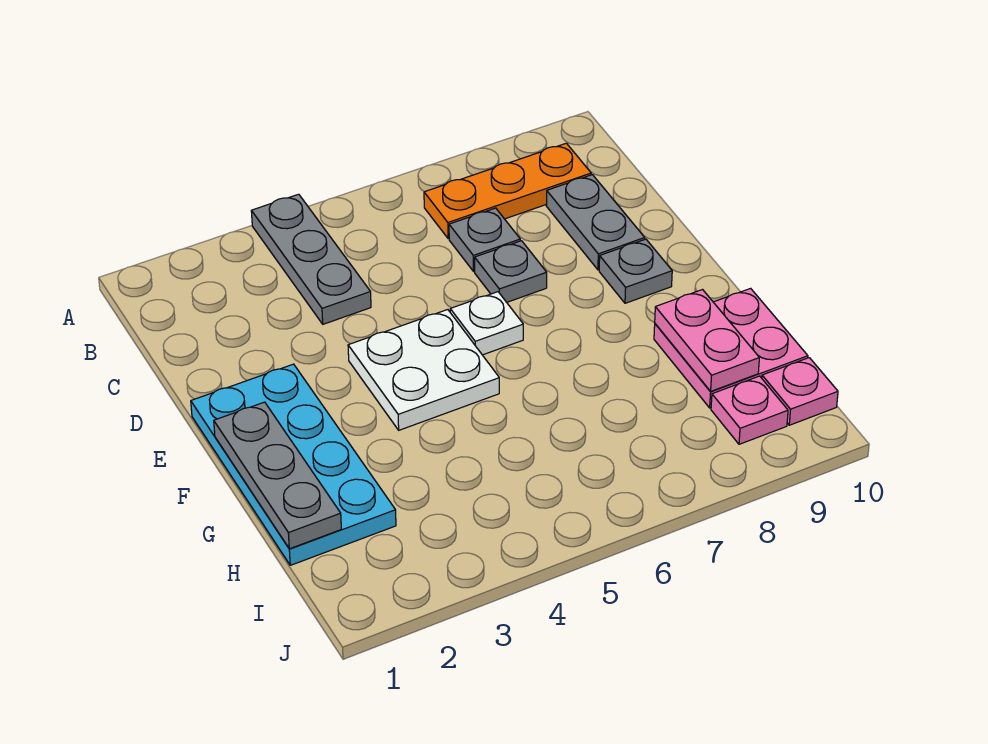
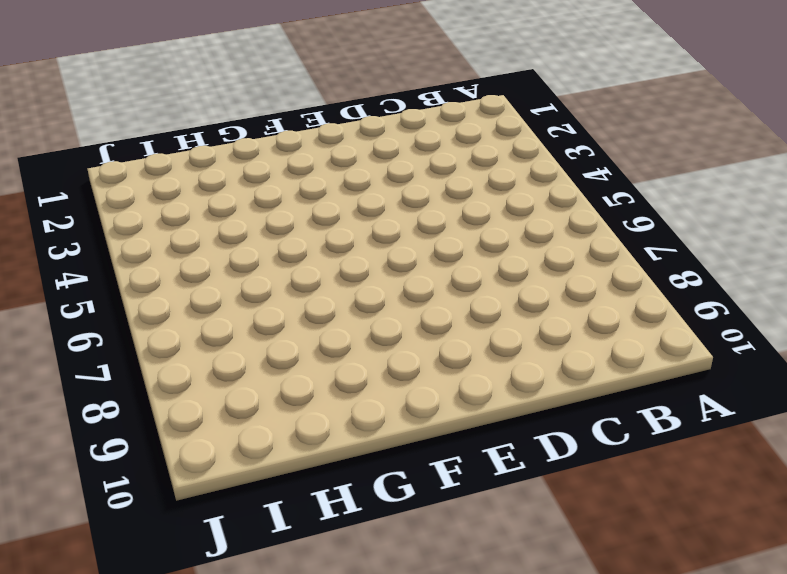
none -> grey plate A4:C4 level 1
none -> orange plate B7:B9 level 1
none -> grey plate C7 level 1

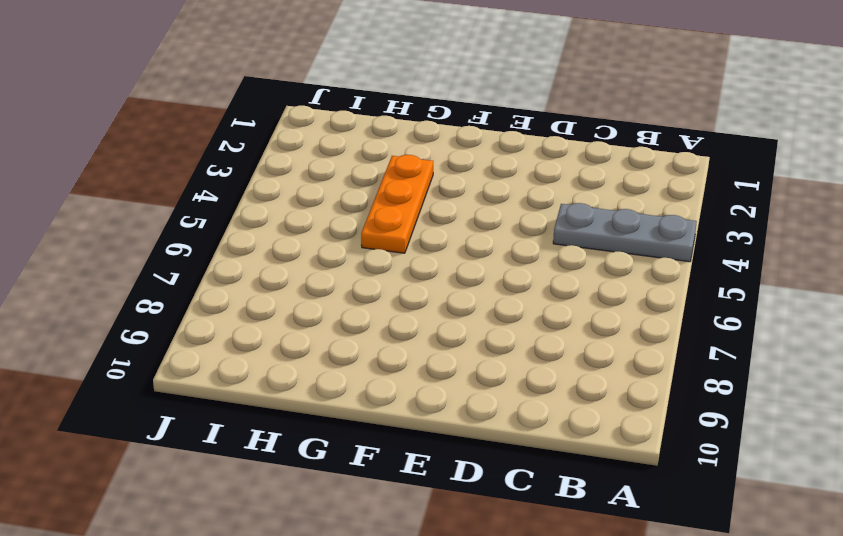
orange plate G3:G5 level 1 -> orange plate B7:B9 level 1
none -> grey plate C7 level 1
none -> grey plate C9:D9 level 1
none -> grey plate D7 level 1

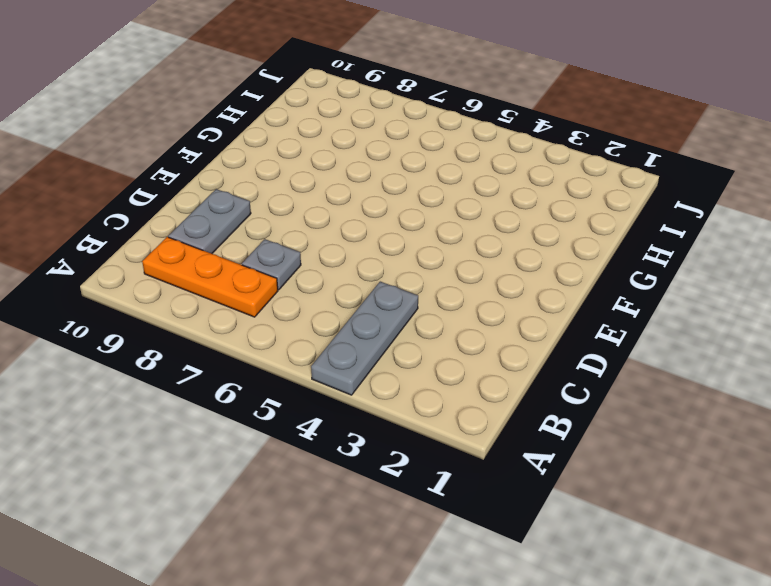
none -> grey plate D7 level 1
none -> cyan plate E1:H2 level 1
none -> white plate E4:F5 level 1

